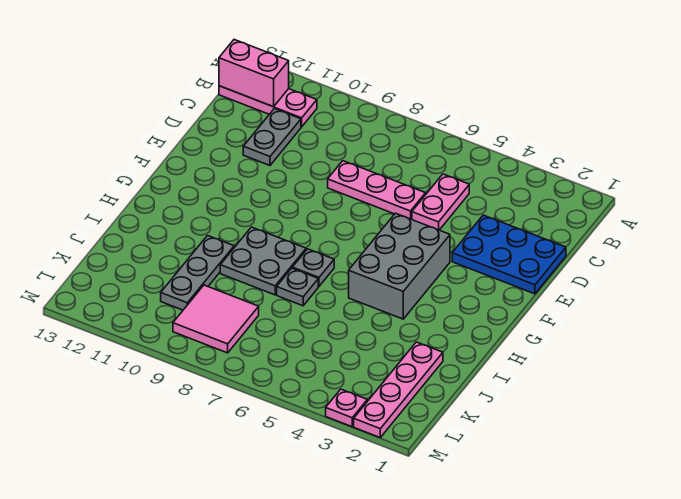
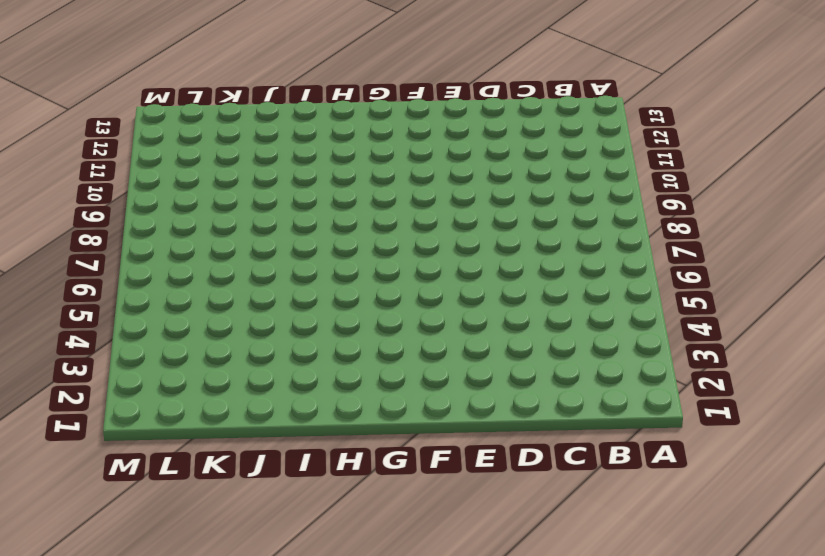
none -> pink plate B11:B13 level 1
none -> pink plate C5:D5 level 1
none -> grey plate C11:D11 level 1

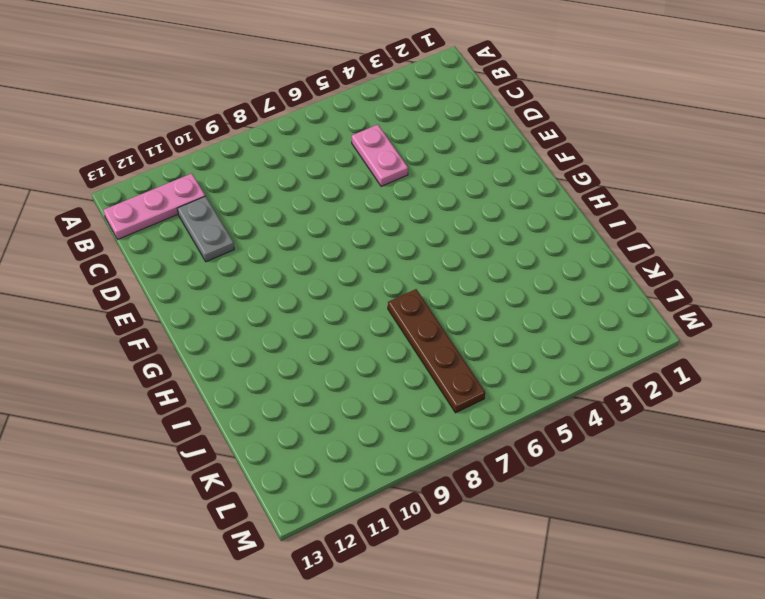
brown plate I7:L7 level 1 -> grey plate I7 level 1
none -> blue plate D1:E3 level 1
none -> pink plate D6:D8 level 1
none -> grey brick F4:H5 level 1

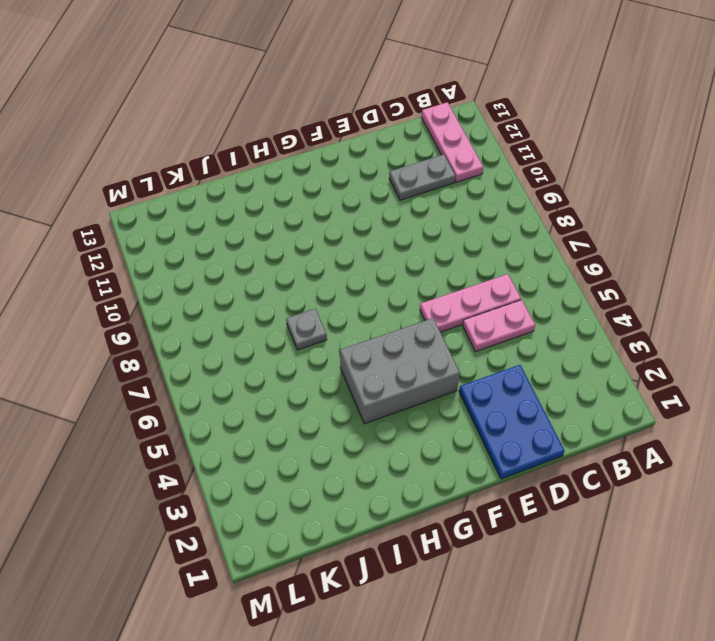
pink plate C6:E6 level 1 -> pink plate D6:D8 level 1
none -> grey plate H7 level 1
none -> grey plate H8:I9 level 1
none -> grey plate I10:K10 level 1

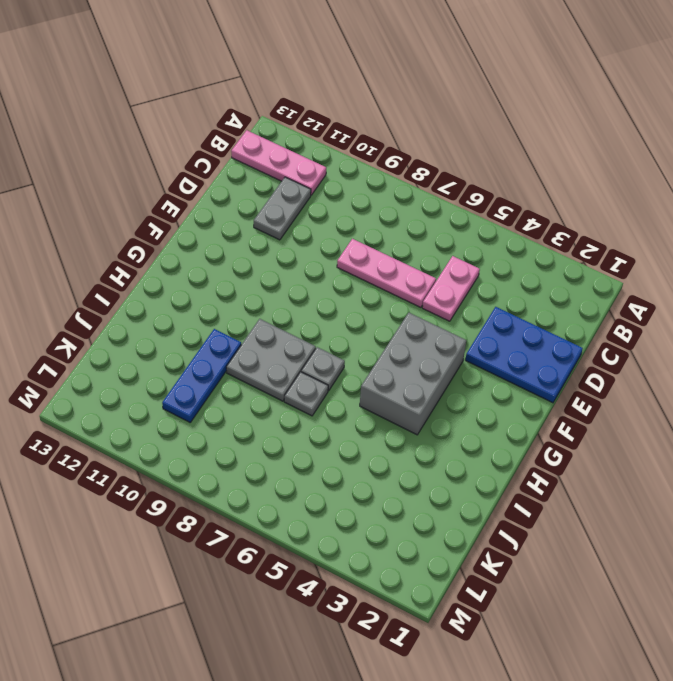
blue plate I10:K10 level 1 -> grey plate I10:K10 level 1
none -> pink plate J2:M2 level 1
none -> pink tile K8:L9 level 1
none -> pink plate M3 level 1

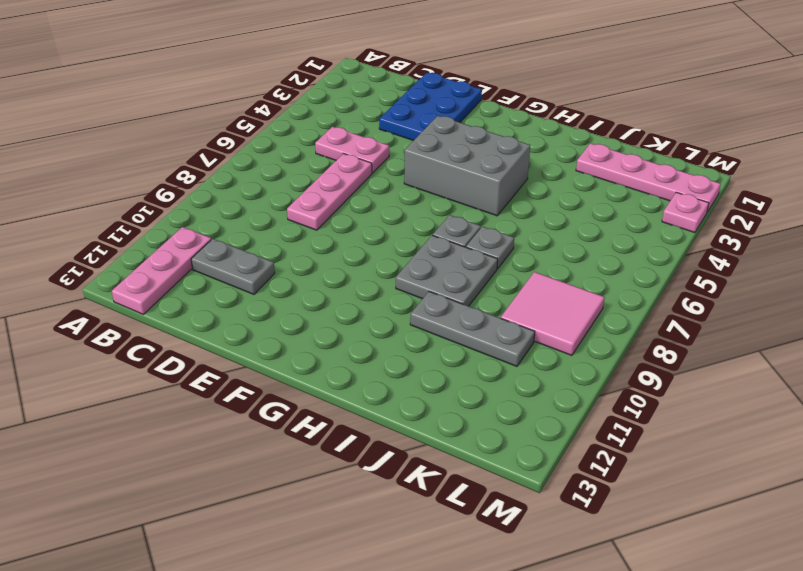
none -> pink brick B12:B13 level 2

